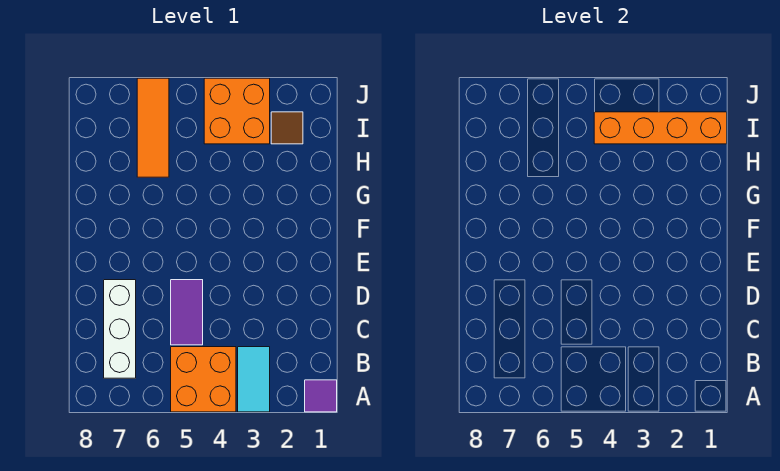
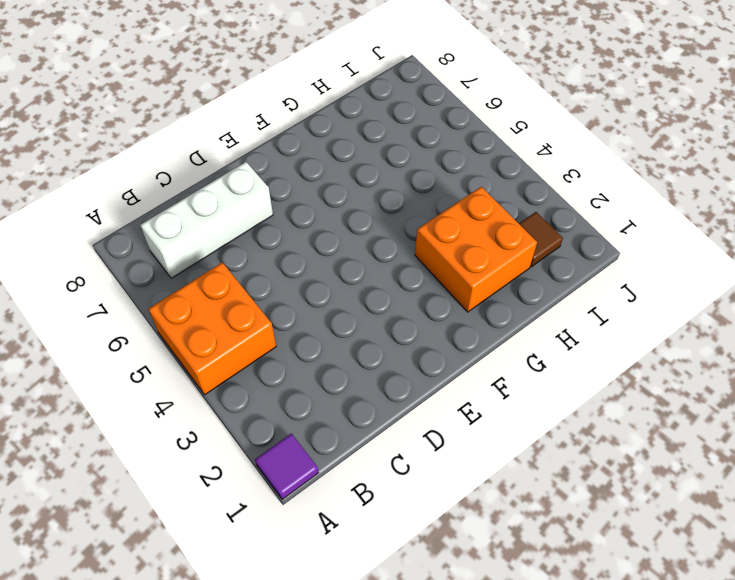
orange brick G2:H3 level 1 -> orange brick I3:J4 level 1
none -> cyan tile A3:B3 level 1
none -> purple tile C5:D5 level 1

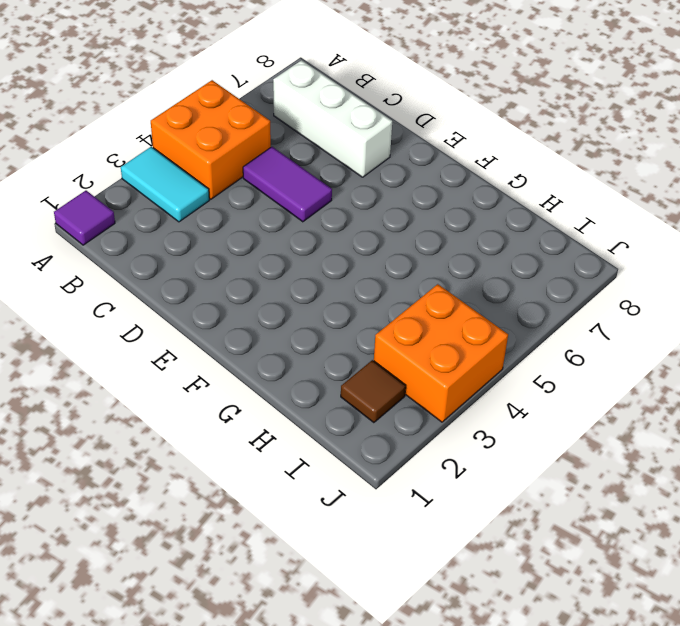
none -> orange tile H6:J6 level 1
none -> orange brick I1:I4 level 2

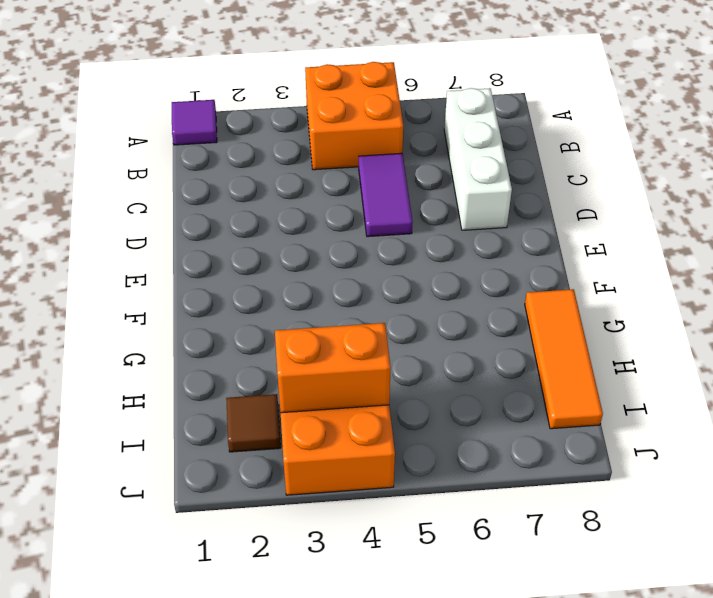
orange tile G8:I8 level 1 -> orange tile H6:J6 level 1
orange brick I3:I4 level 2 -> orange brick I1:I4 level 2
none -> cyan tile A3:B3 level 1

